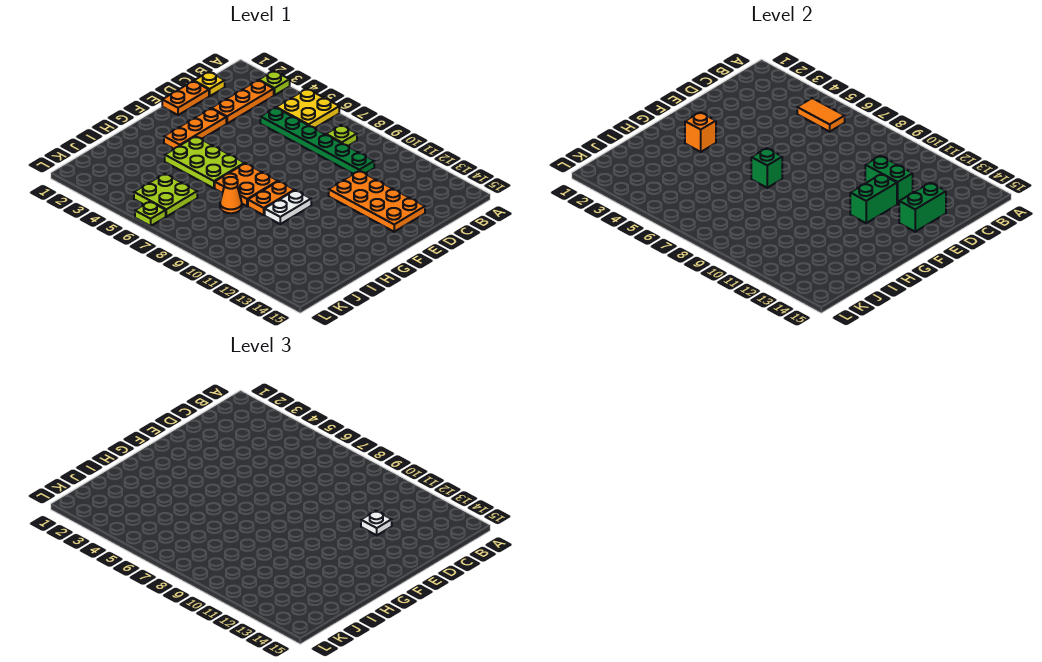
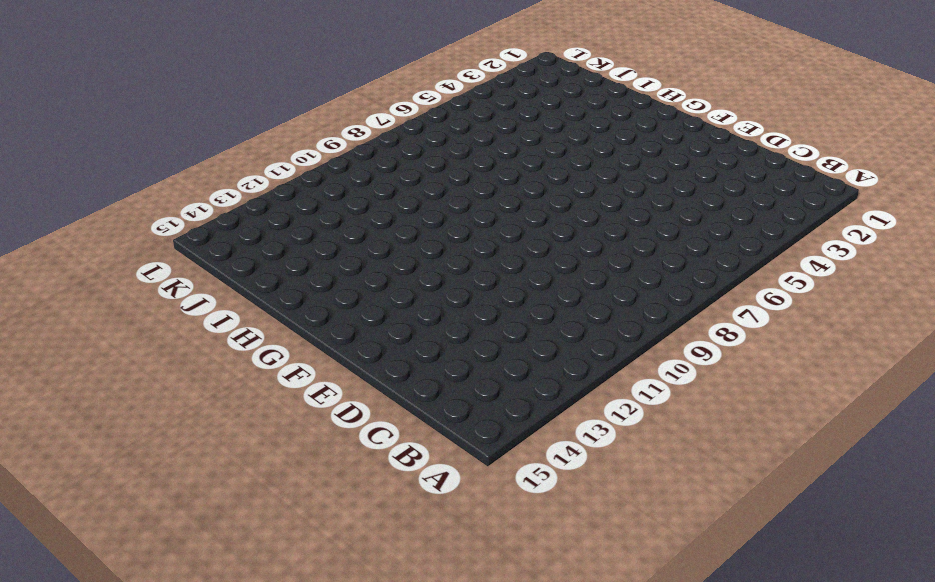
none -> lime plate A3 level 1
none -> yellow plate A5:B6 level 1
none -> orange plate B3:D3 level 1

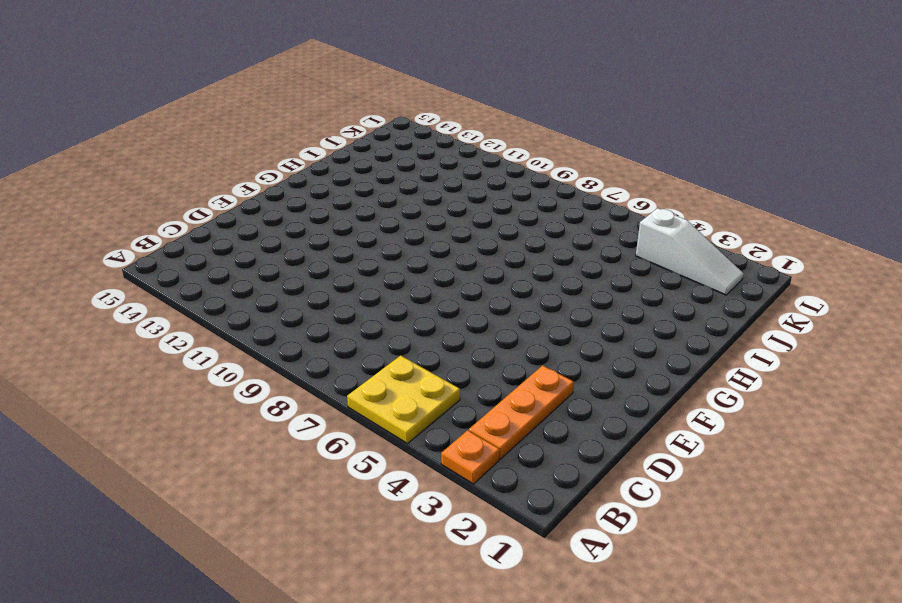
orange plate A3 level 1 -> lime plate A3 level 1
white slope K2:K4 level 1 top 4 -> none
none -> lime plate B8 level 1
none -> yellow plate C1 level 1
none -> green plate C5:C10 level 1

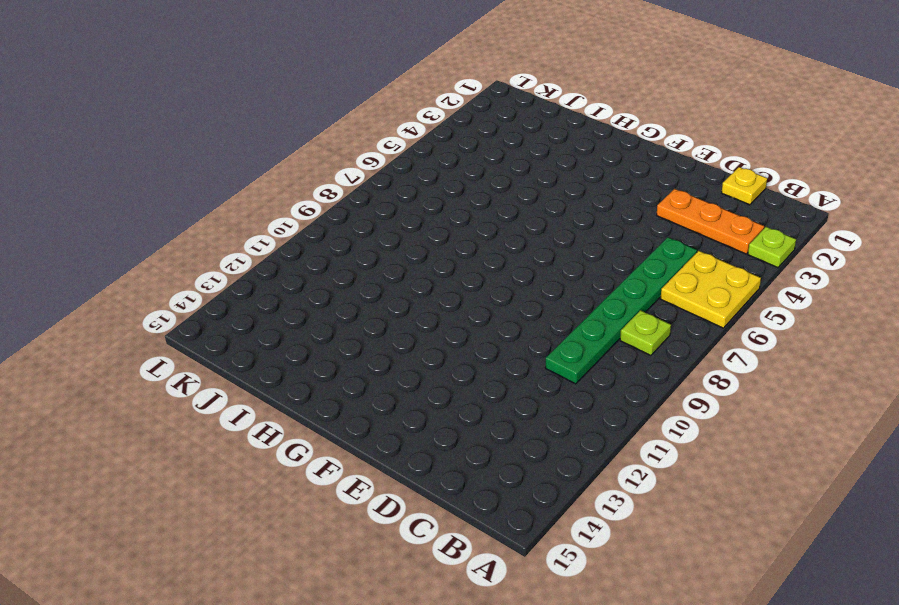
none -> orange plate D1:E1 level 1
none -> orange plate D11:E14 level 1
none -> orange plate E3:G3 level 1

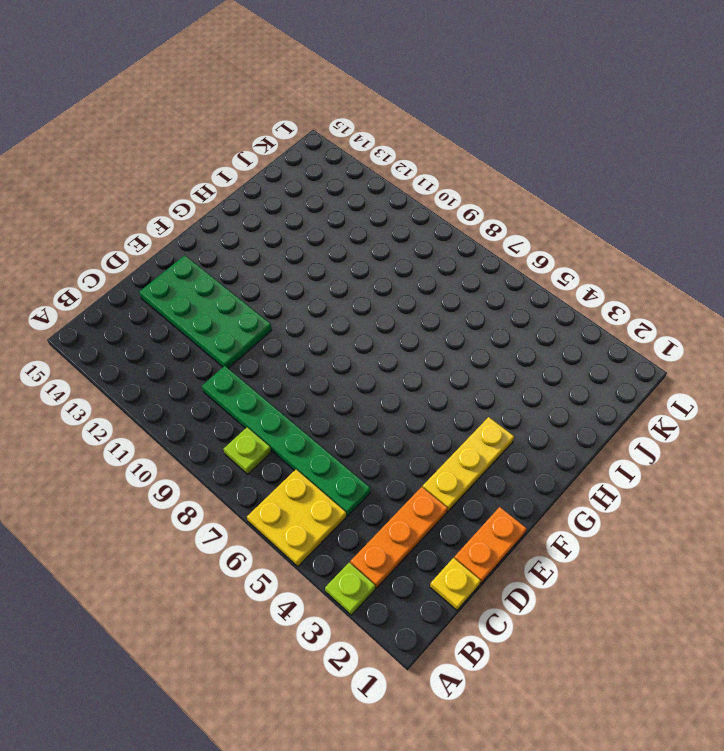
green plate D11:E14 level 1 -> orange plate D11:E14 level 1
yellow plate E3:G3 level 1 -> orange plate E3:G3 level 1
none -> lime plate G4:H6 level 1
none -> orange plate G7:H8 level 1
none -> orange plate G9:H9 level 1

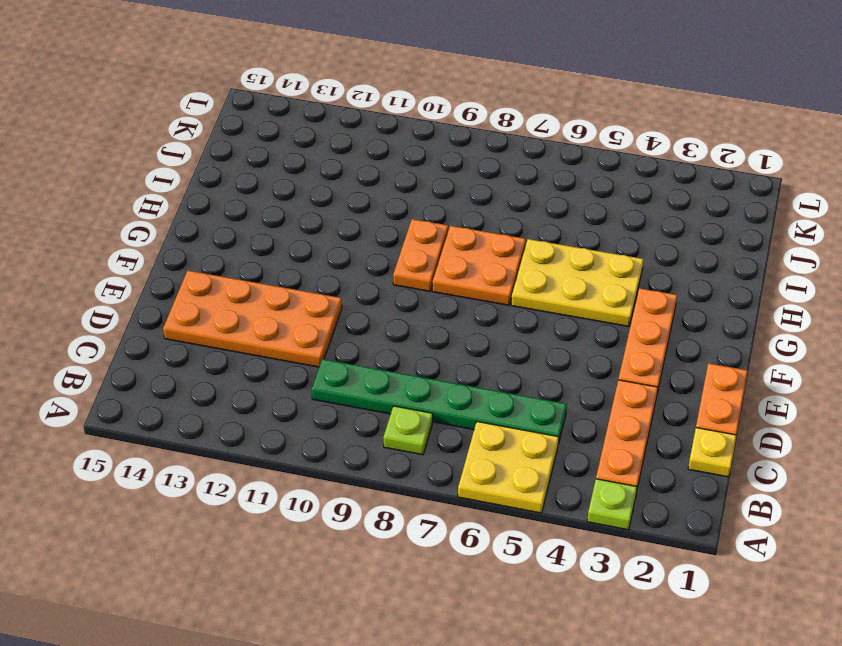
yellow plate G4:H6 level 1 -> lime plate G4:H6 level 1
none -> white plate G10:H10 level 1
none -> orange cone I8 level 1
none -> lime plate J5:K6 level 1

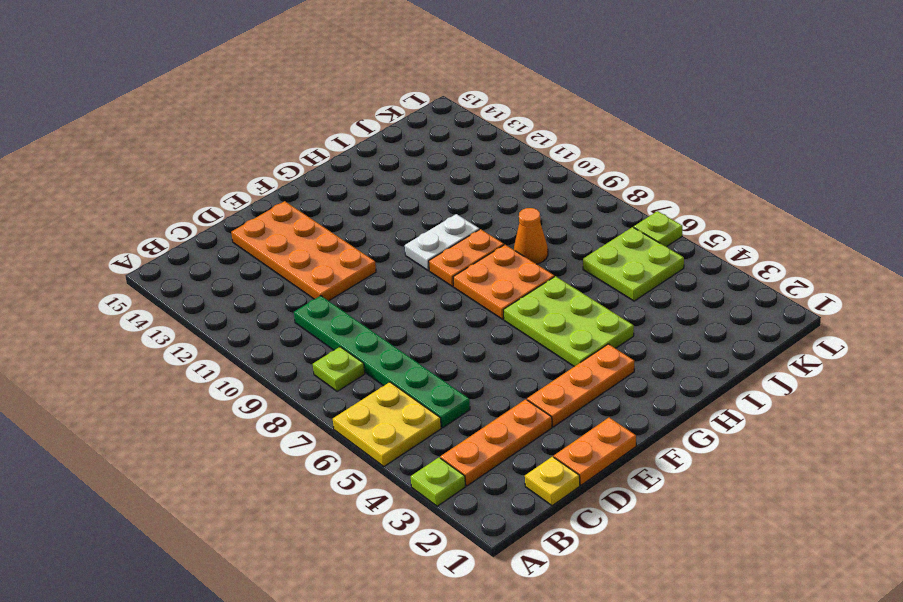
none -> orange tile B5:B6 level 2
none -> green brick D11:D12 level 2
none -> green brick D14:E14 level 2

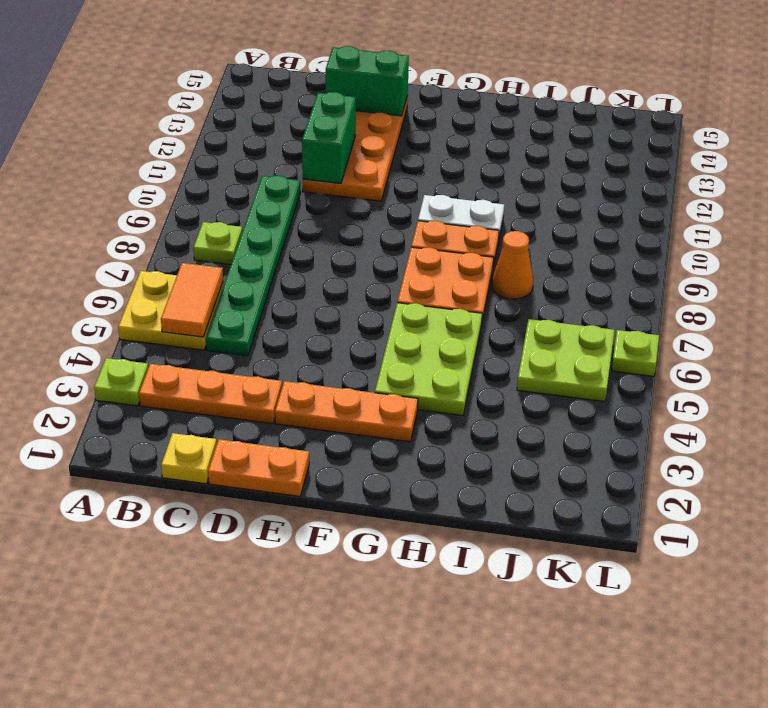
none -> green brick E12:F12 level 2
none -> orange brick G3 level 2
none -> green brick G7 level 2

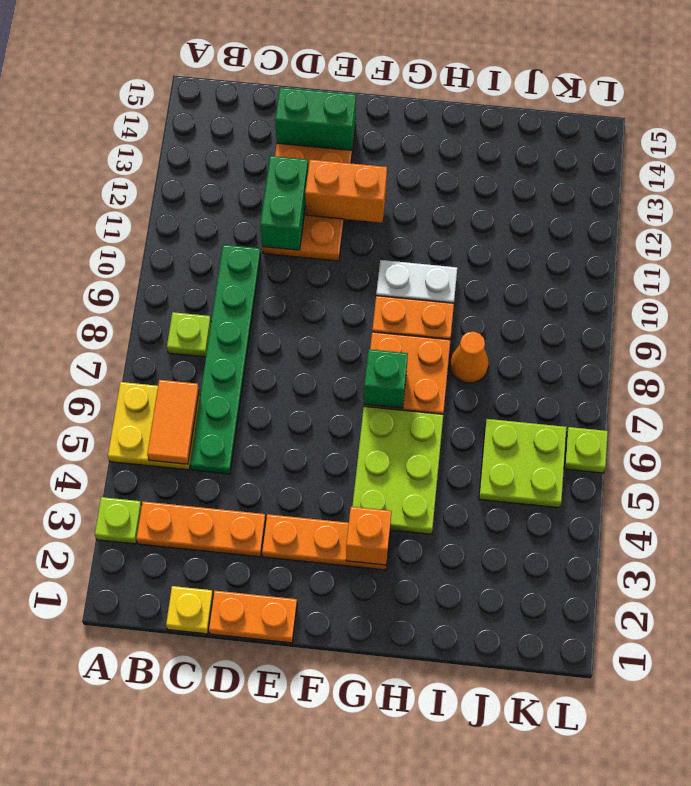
orange brick E12:F12 level 2 -> green brick E12:F12 level 2
none -> white plate D12 level 3

